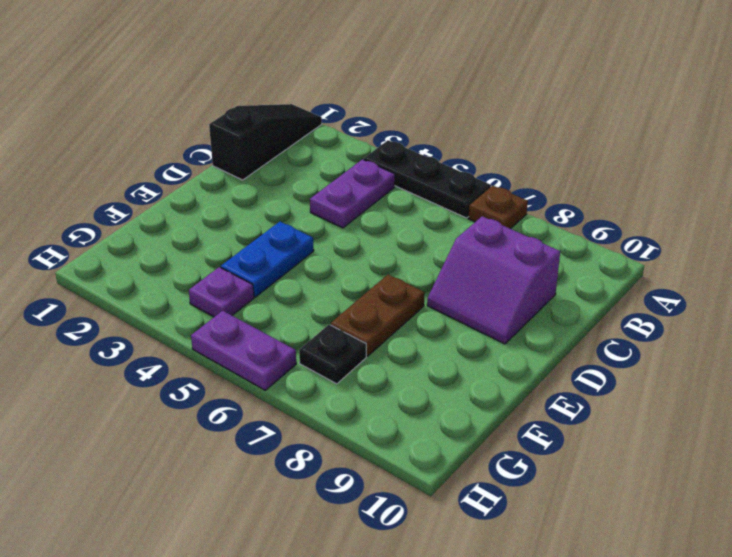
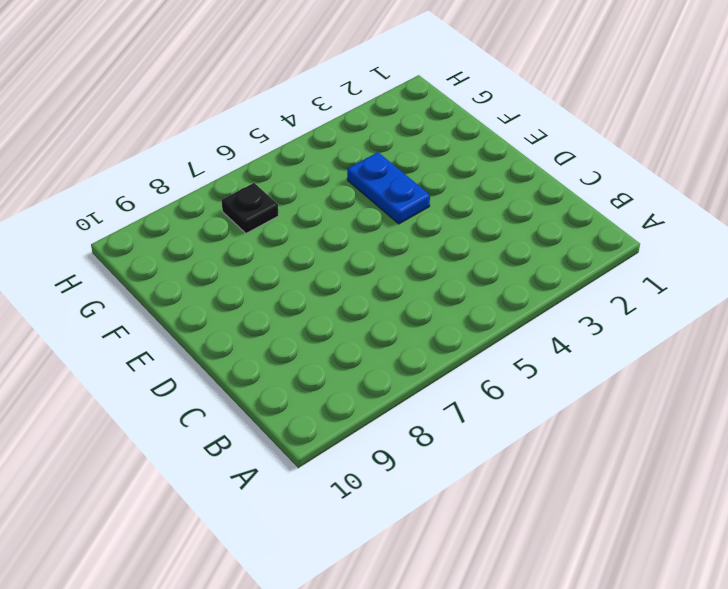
none -> black slope A1:C1 level 1 top C
none -> black plate A4:A6 level 1

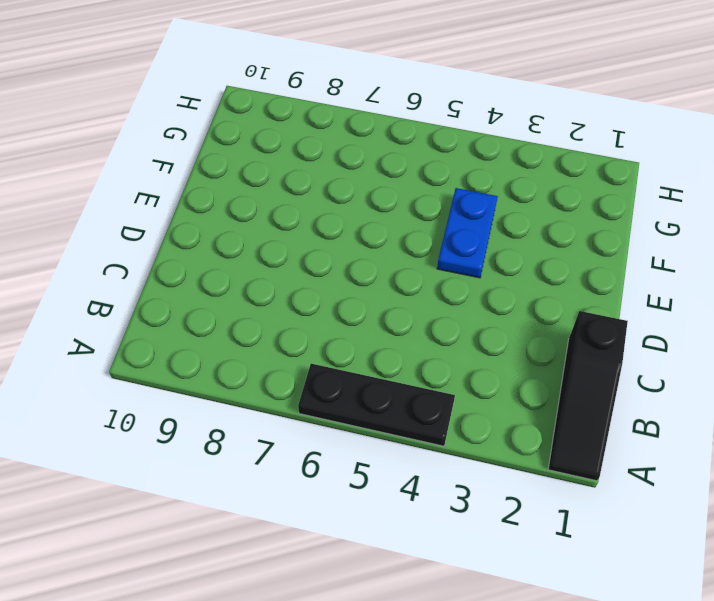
none -> brown plate A7 level 1
none -> purple plate B4:C4 level 1

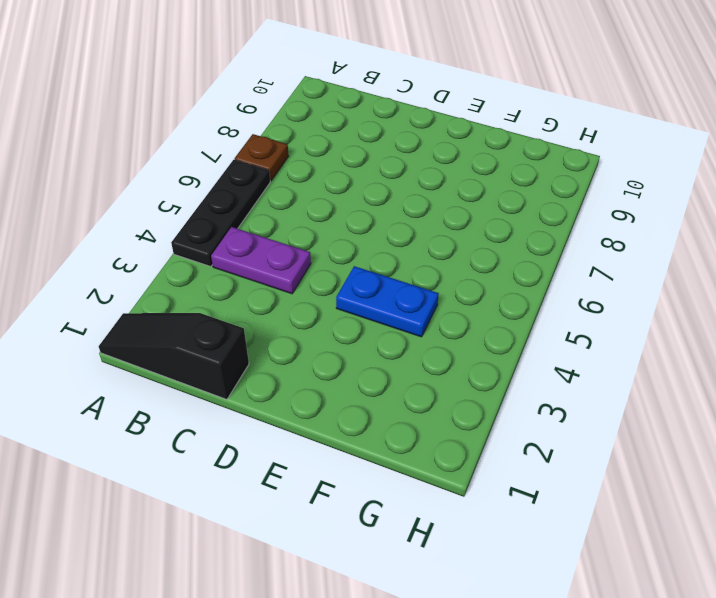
none -> purple slope C8:D9 level 1 top C
none -> brown plate E7:F7 level 1

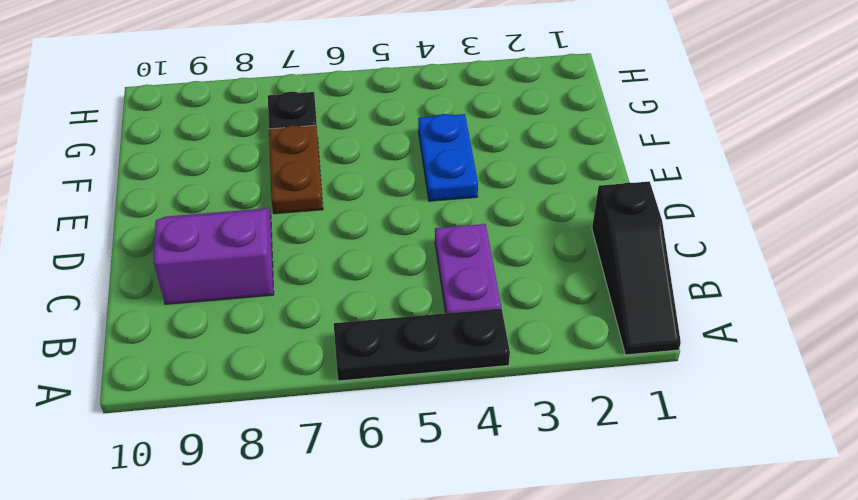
none -> brown plate A7 level 1
none -> purple plate G4 level 1

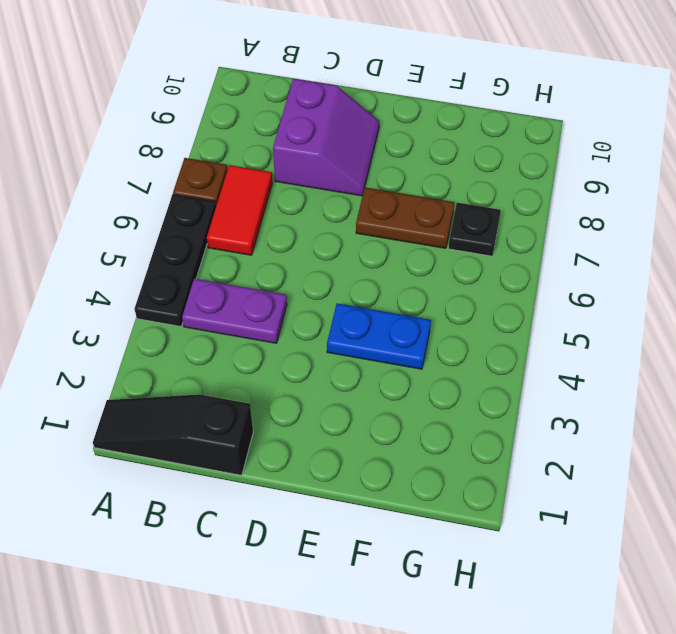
red tile B6:B7 level 1 -> none
none -> purple plate G4 level 1
none -> purple plate H5:H6 level 1

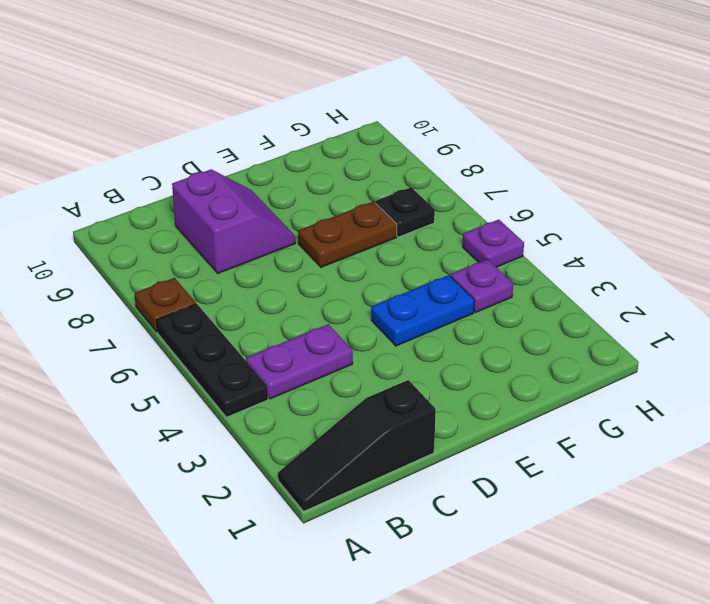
purple plate H5 level 1 -> purple plate H5:H6 level 1

